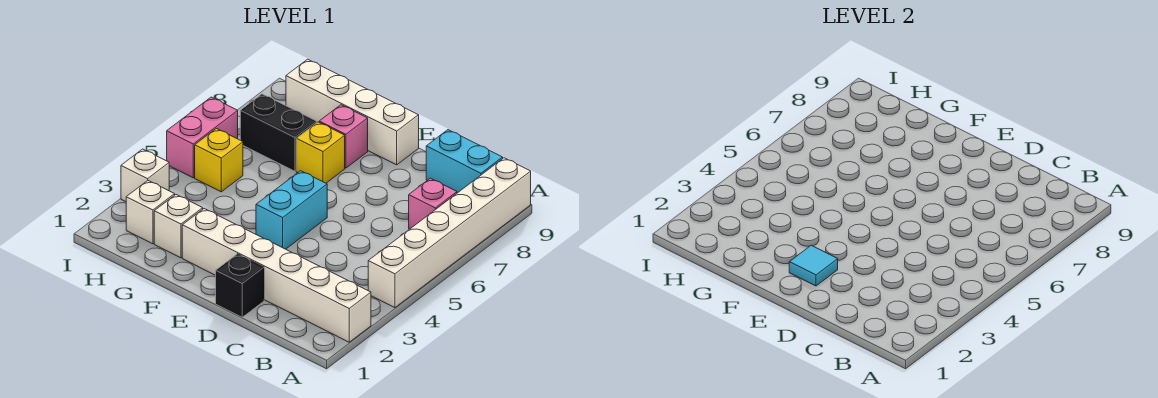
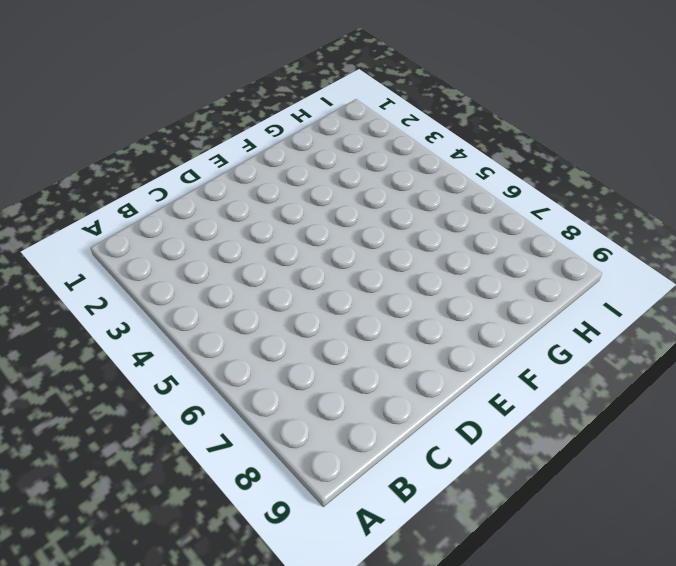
none -> white brick A2:F2 level 1
none -> white brick A4:A9 level 1
none -> pink brick B7 level 1

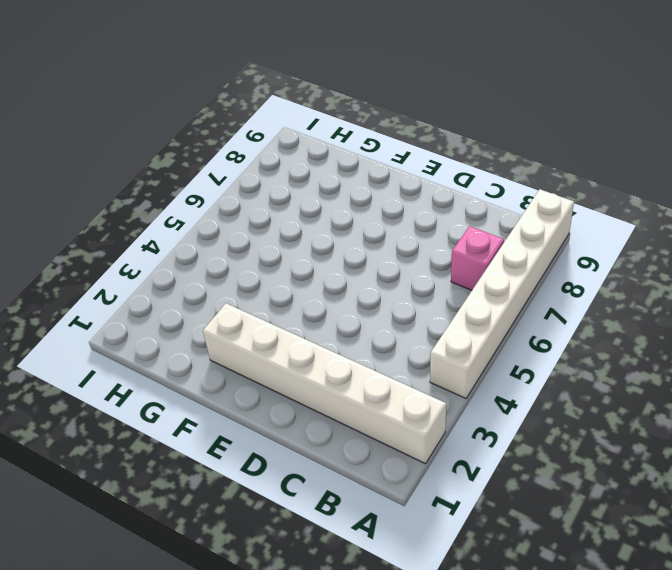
none -> cyan brick B9:C9 level 1
none -> black brick D1 level 1
none -> cyan brick E4:E5 level 1

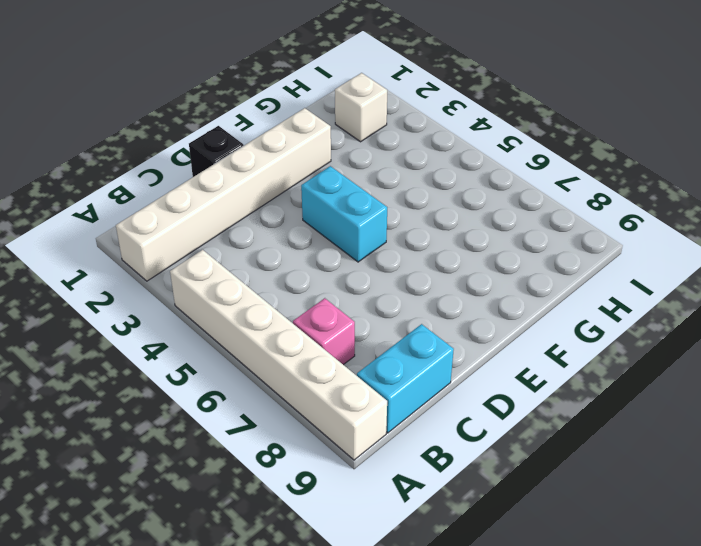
none -> white brick E9:H9 level 1
none -> yellow brick F7 level 1
none -> pink brick F8 level 1

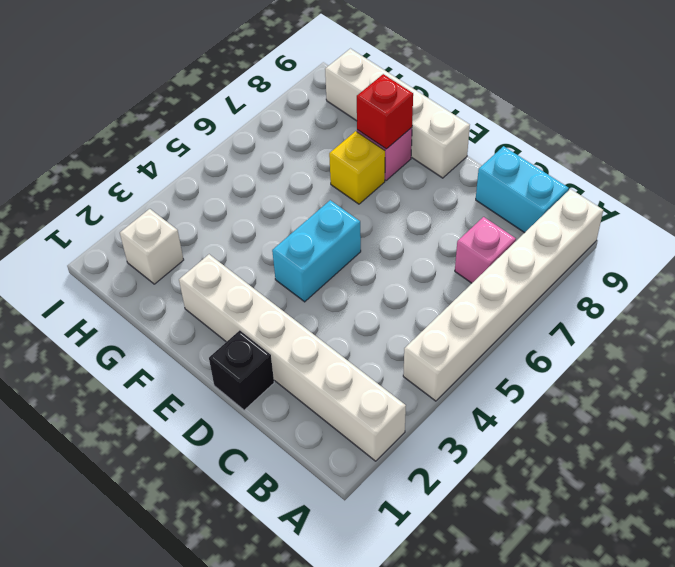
red brick F8 level 2 -> none
none -> white brick G2 level 1
none -> black brick G7:H7 level 1
none -> yellow brick H5 level 1

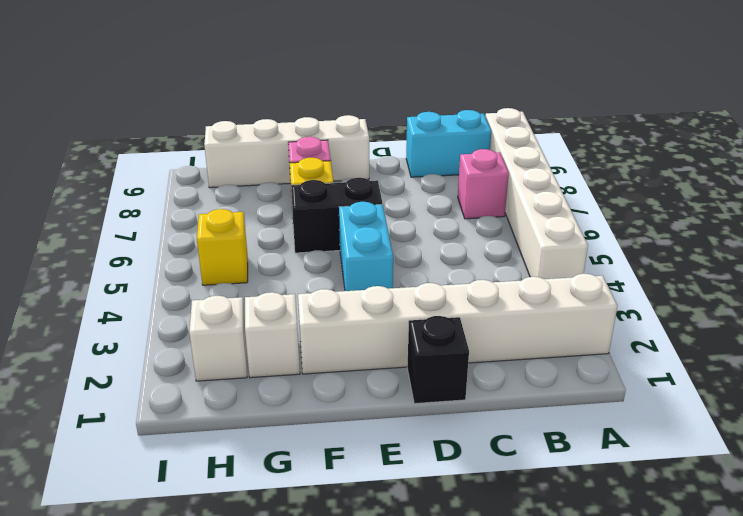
black brick E6:F6 level 1 -> black brick G7:H7 level 1
none -> white brick I3 level 1
none -> pink brick I5:I6 level 1
none -> cyan tile E2 level 2

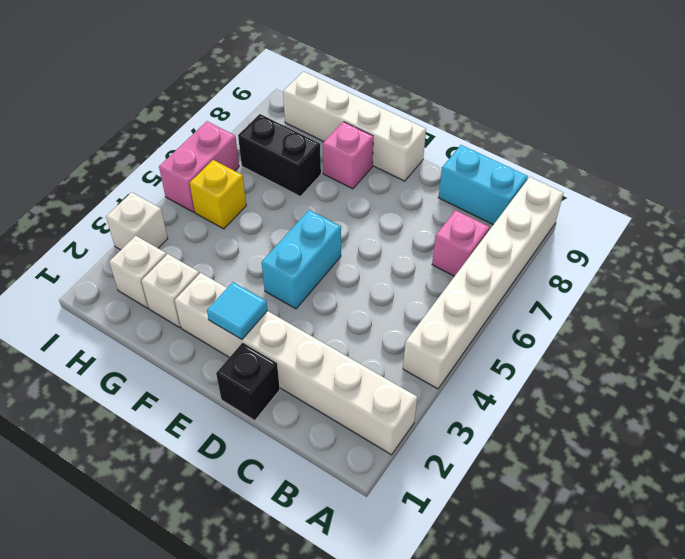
none -> yellow brick F7 level 1

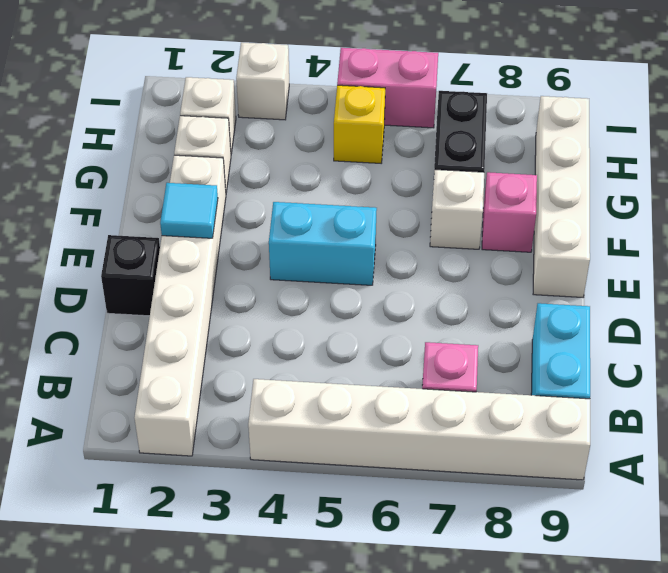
white brick F7 level 1 -> yellow brick F7 level 1

